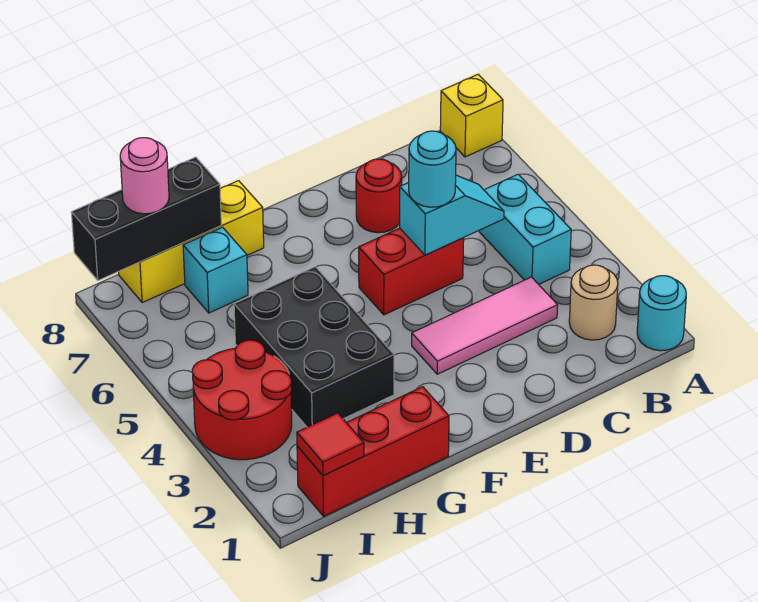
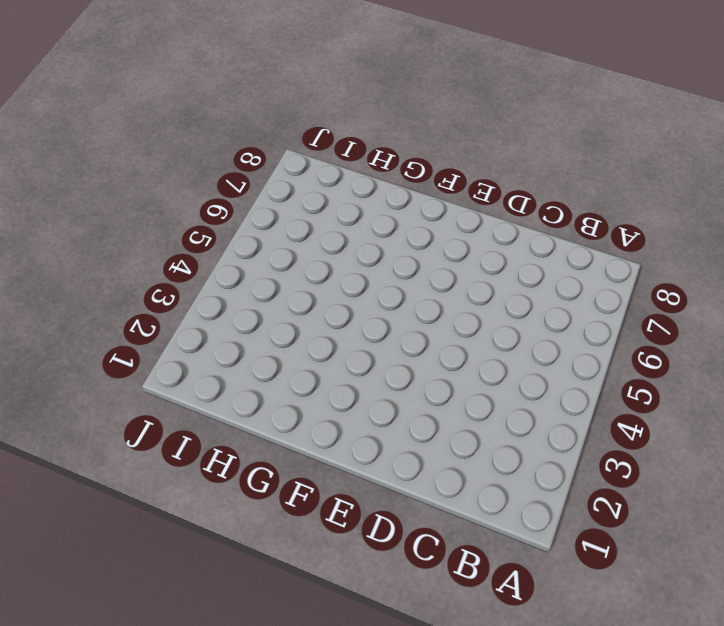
none -> cyan round brick A1 level 1
none -> yellow brick A8 level 1
none -> tan round brick B2 level 1

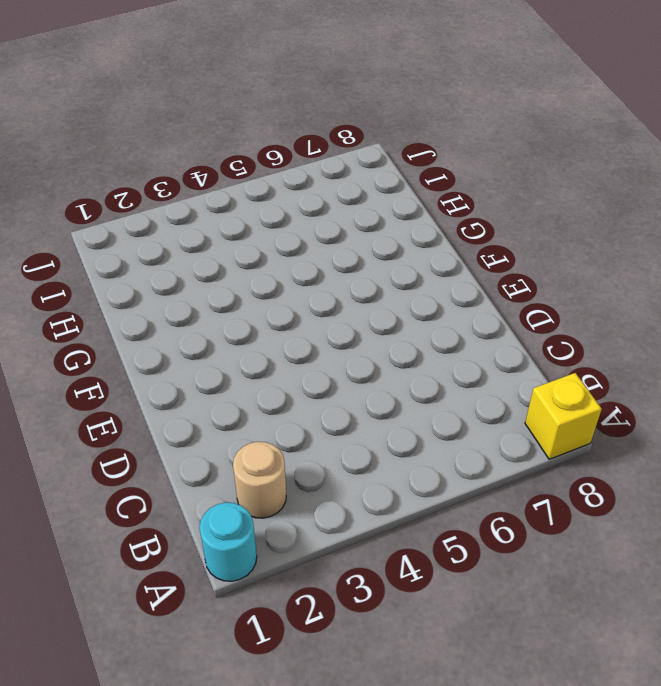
none -> cyan brick B4:B5 level 1
none -> pink tile C3:E3 level 1
none -> red brick D5:E5 level 1

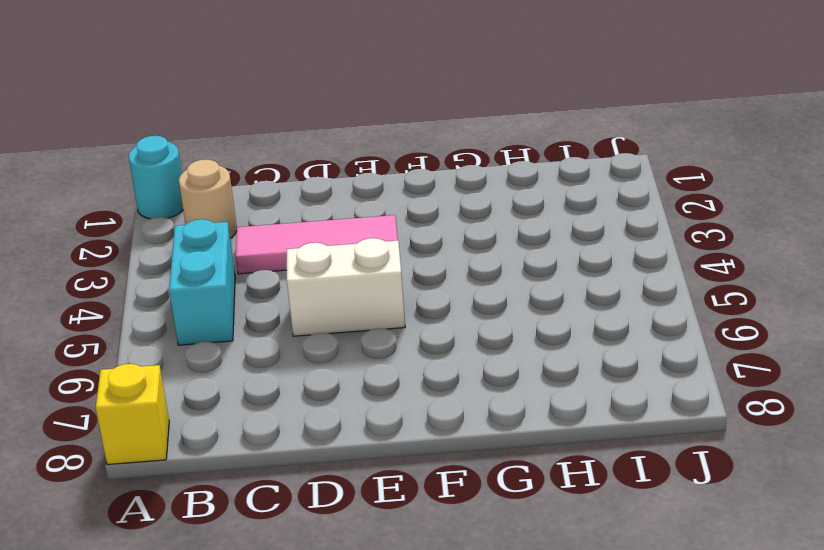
white brick D5:E5 level 1 -> red brick D5:E5 level 1
none -> red round brick D7 level 1
none -> red brick G1:I1 level 1
none -> black brick G3:H5 level 1

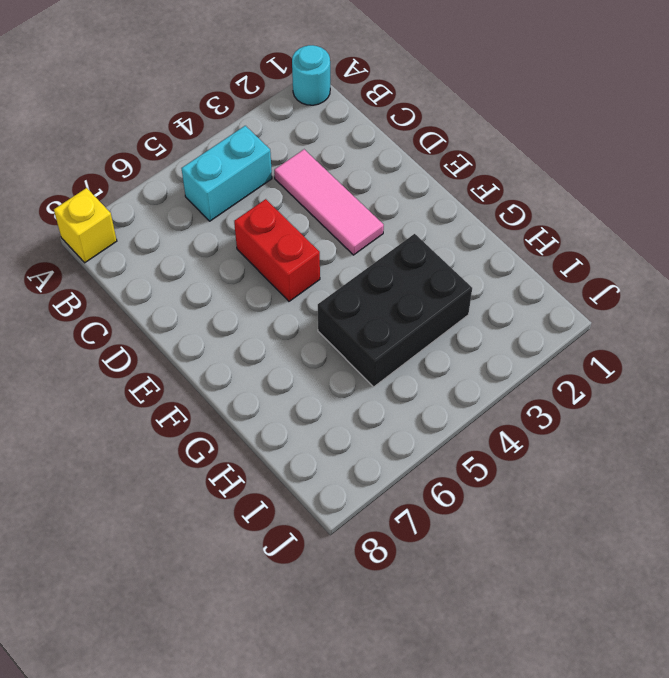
none -> tan round brick B2 level 1
none -> red round brick D7 level 1
none -> red brick G1:I1 level 1

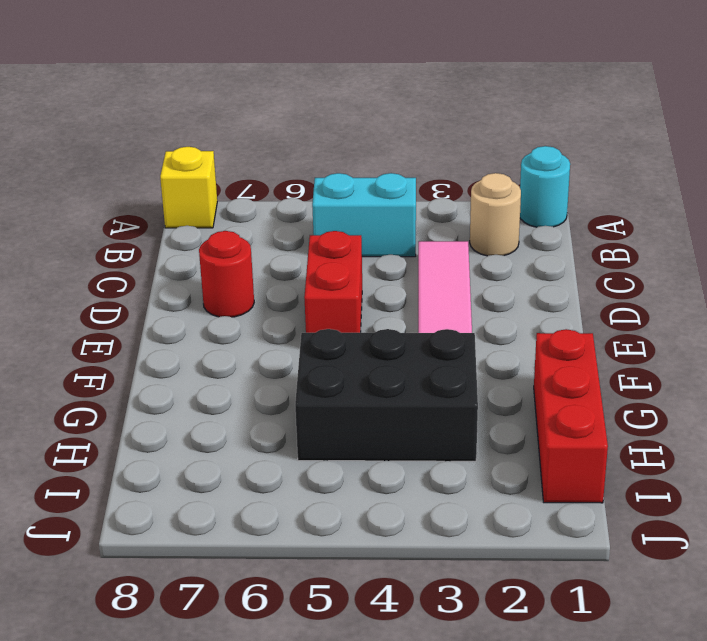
none -> yellow brick G8:I8 level 1
none -> cyan brick H7 level 1
none -> red round brick I3:J4 level 1

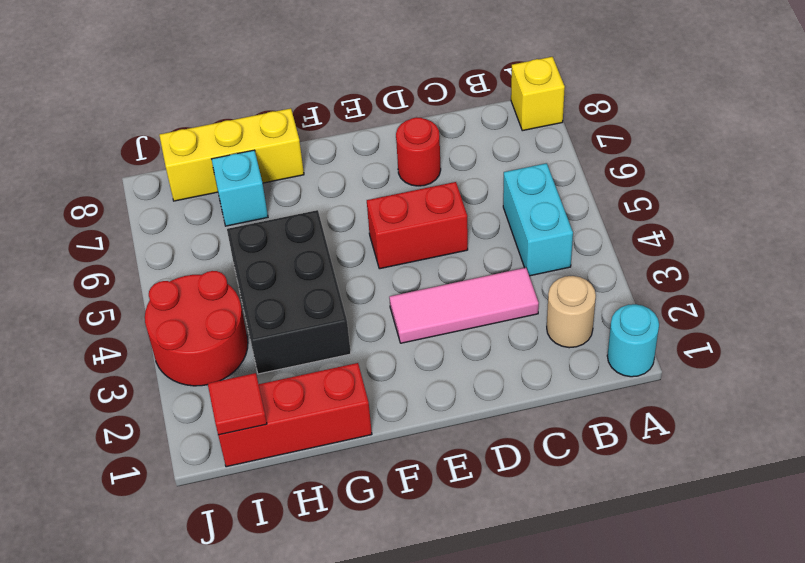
none -> cyan slope C5:D5 level 2 top D
none -> black brick H8:J8 level 2
none -> cyan round brick D5 level 3

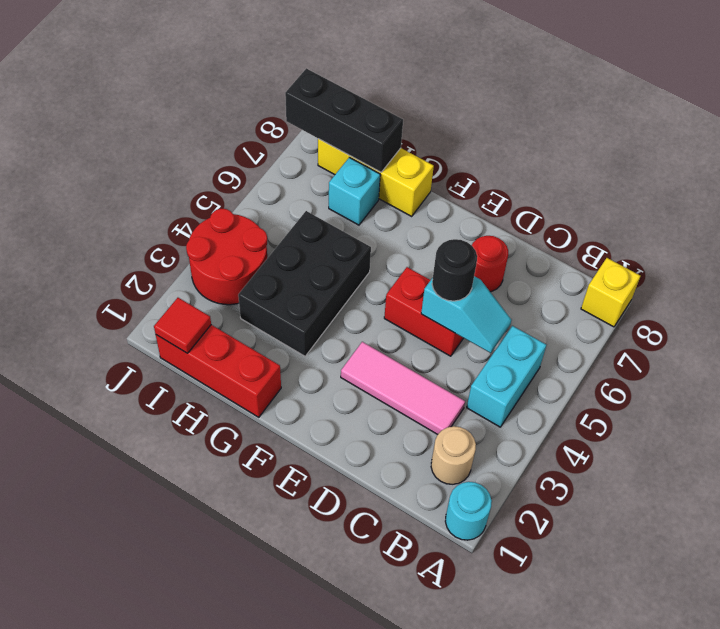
black round brick D5 level 3 -> cyan round brick D5 level 3
none -> pink round brick I8 level 3

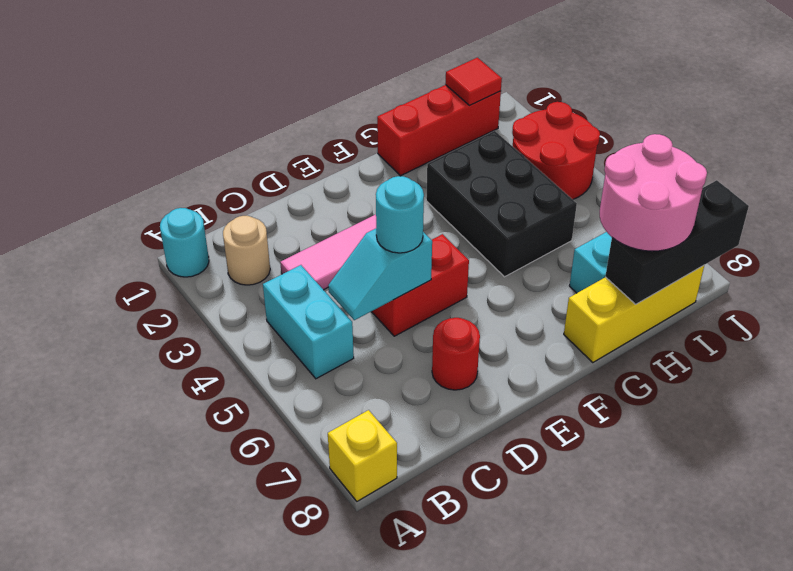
pink round brick H7:I8 level 3 -> pink round brick I8 level 3

